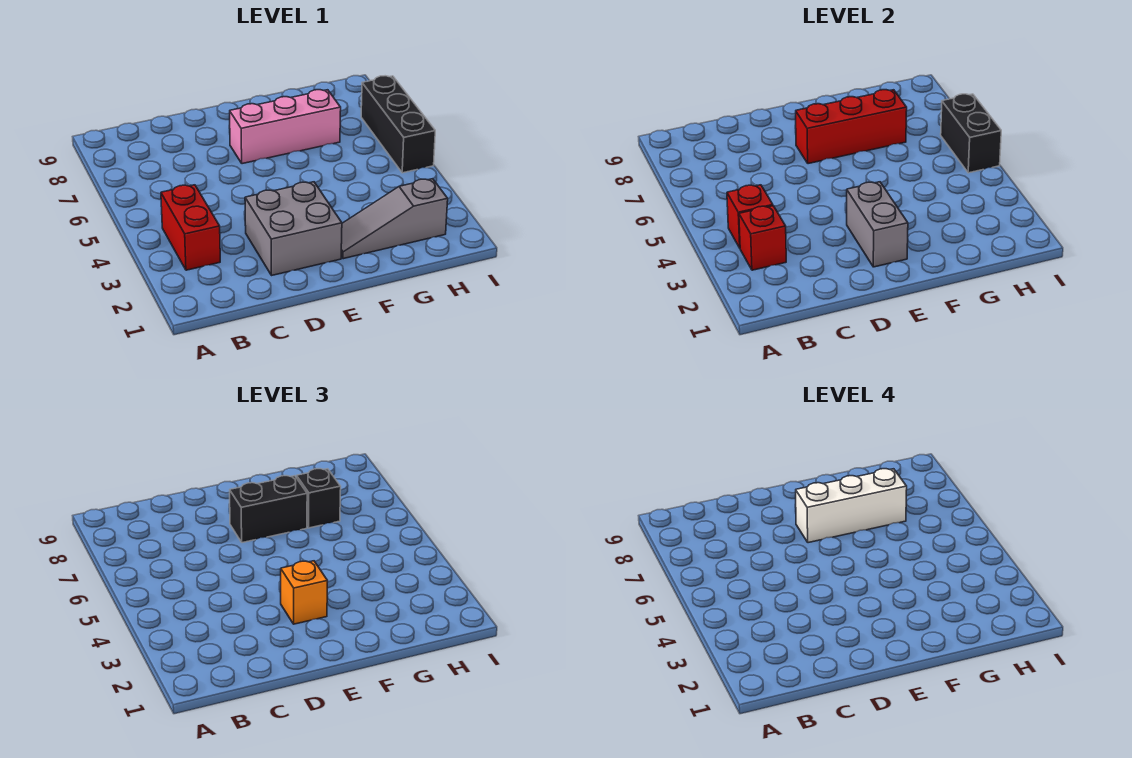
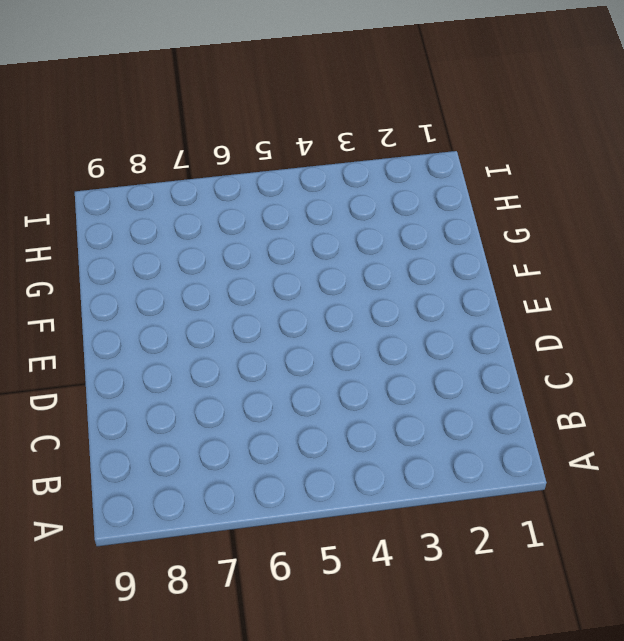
none -> red brick B3:B4 level 1
none -> grey brick D2:E3 level 1
none -> pink brick E7:G7 level 1

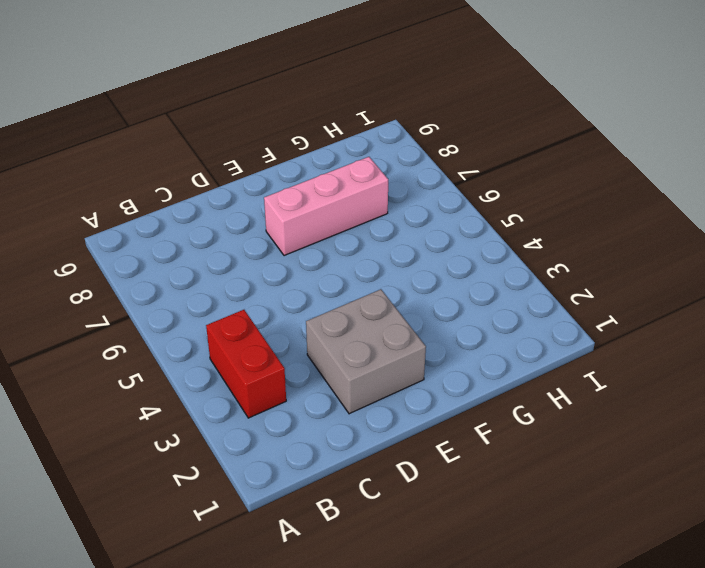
none -> grey slope F2:H2 level 1 top H
none -> black brick I5:I7 level 1
none -> red brick B3 level 2

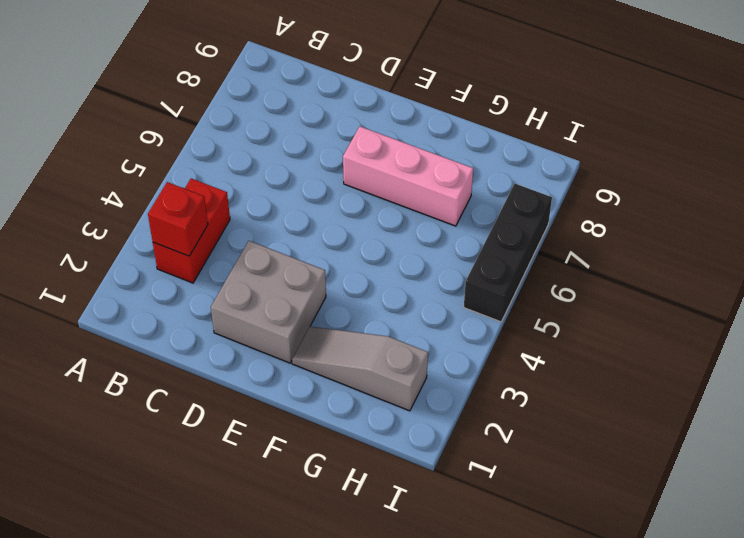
none -> red brick B4 level 2
none -> grey brick E2:E3 level 2
none -> red brick E7:G7 level 2

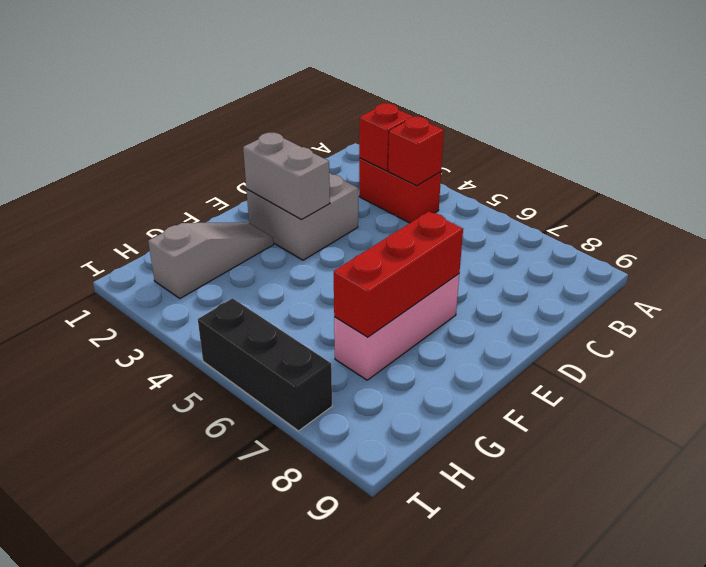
none -> black brick I5:I6 level 2
none -> orange brick E3 level 3
none -> black brick E7:F7 level 3

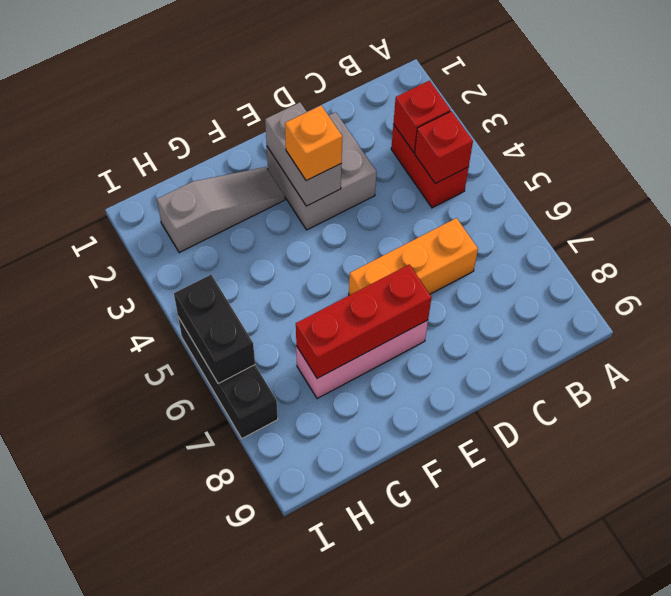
orange brick C6:E6 level 1 -> none
none -> black brick E7:F7 level 3
none -> black brick G7 level 3
none -> white brick E7:G7 level 4

